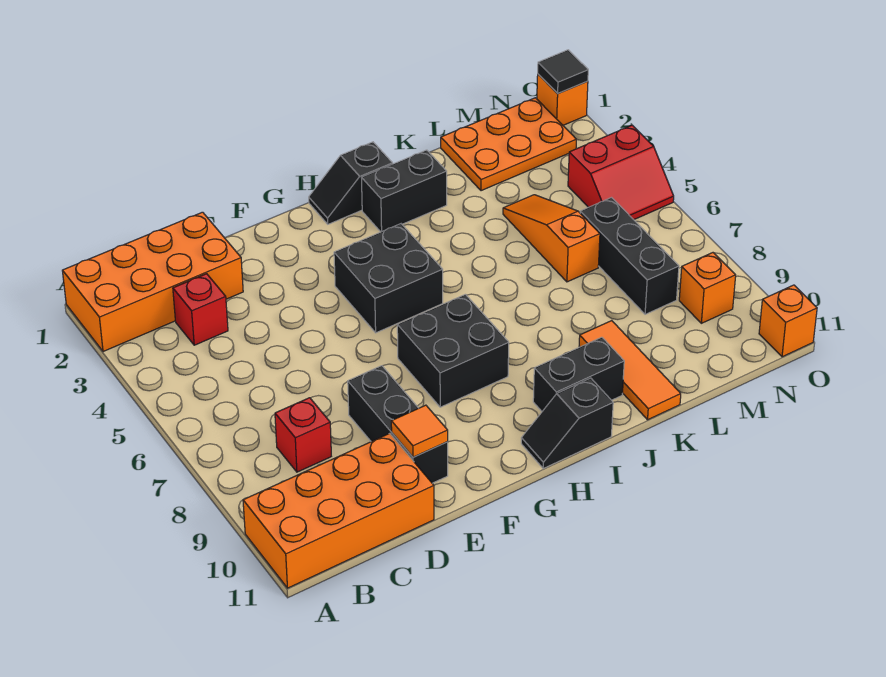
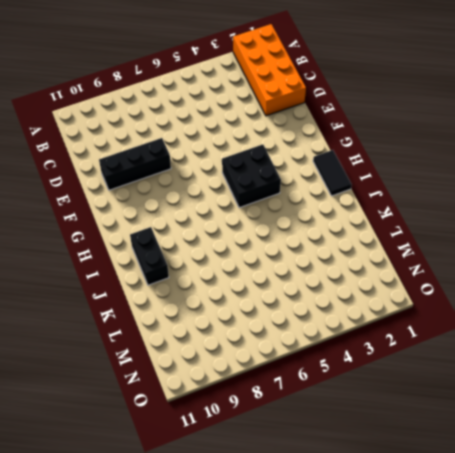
black tile H1:I1 level 1 -> black slope H1:I1 level 1 top I
none -> orange brick A10:D11 level 1
none -> red brick C3 level 1
none -> red brick C8 level 1

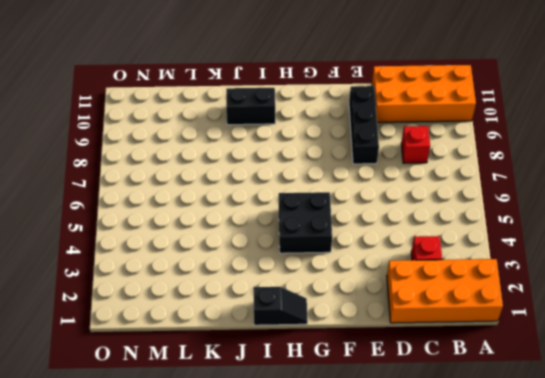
none -> black brick G7:H8 level 1
none -> black slope H11:I11 level 1 top I
none -> black brick I2:J2 level 1

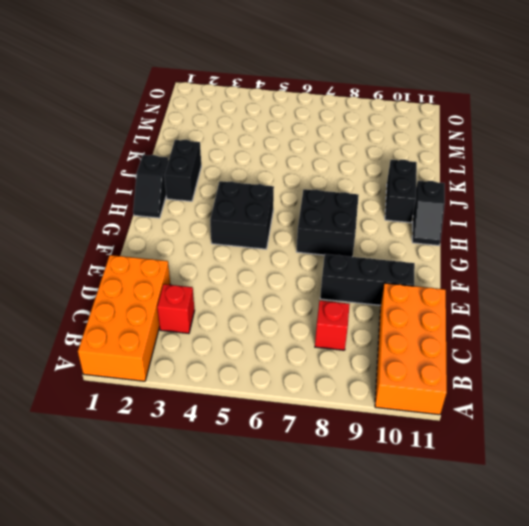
none -> orange tile K9:K11 level 1
none -> orange plate L1:N2 level 1
none -> orange slope L4:L6 level 1 top 6

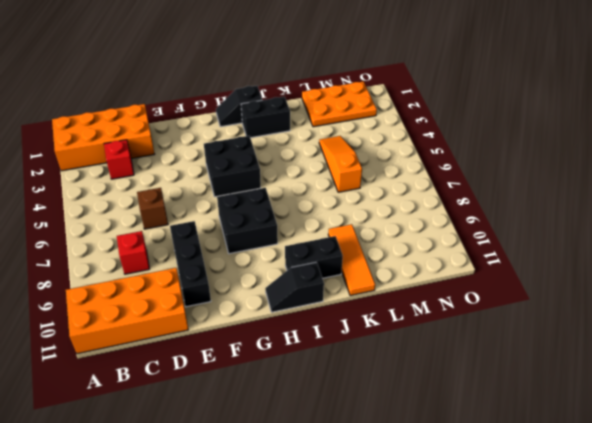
brown brick D6 level 1 -> none
none -> black brick M6:M8 level 1
none -> red slope N4:O5 level 1 top 4
none -> orange brick N9 level 1

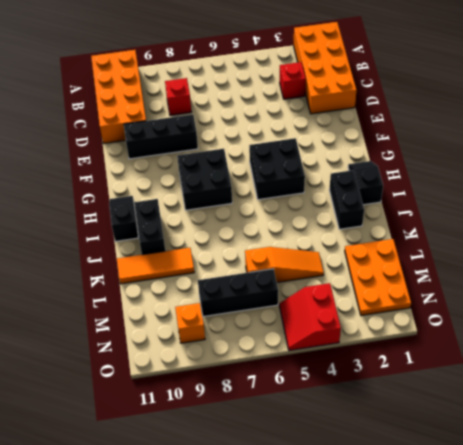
none -> orange brick O1 level 1
none -> orange brick O11 level 1
none -> orange tile E10 level 2

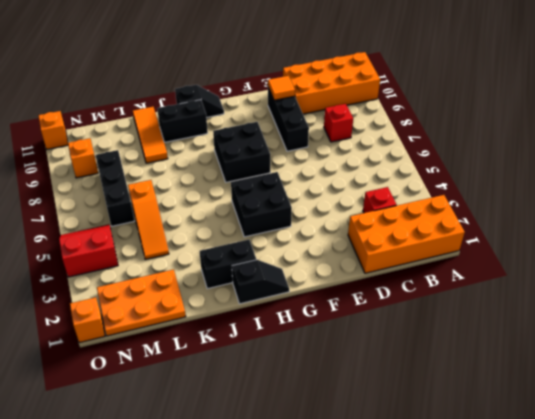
none -> black tile O1 level 2

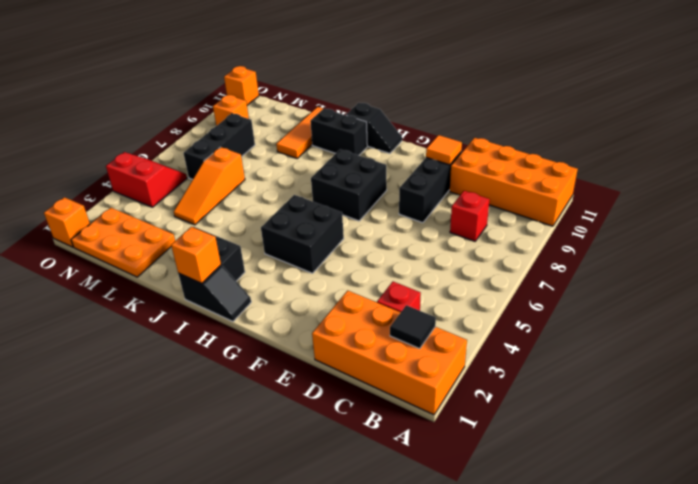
black tile B2 level 2 -> black tile O1 level 2
orange brick I1 level 2 -> none

